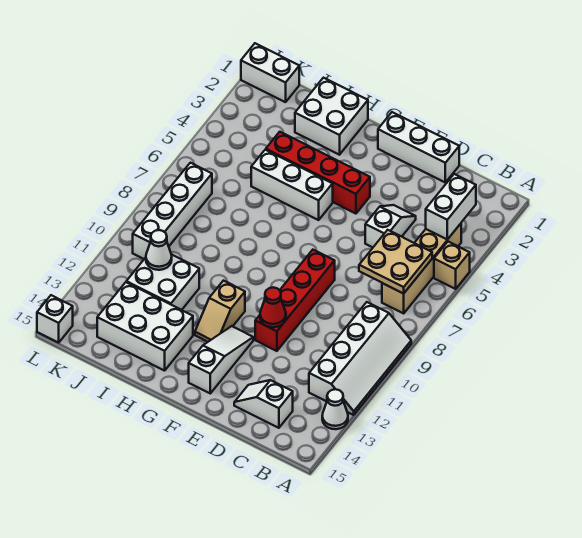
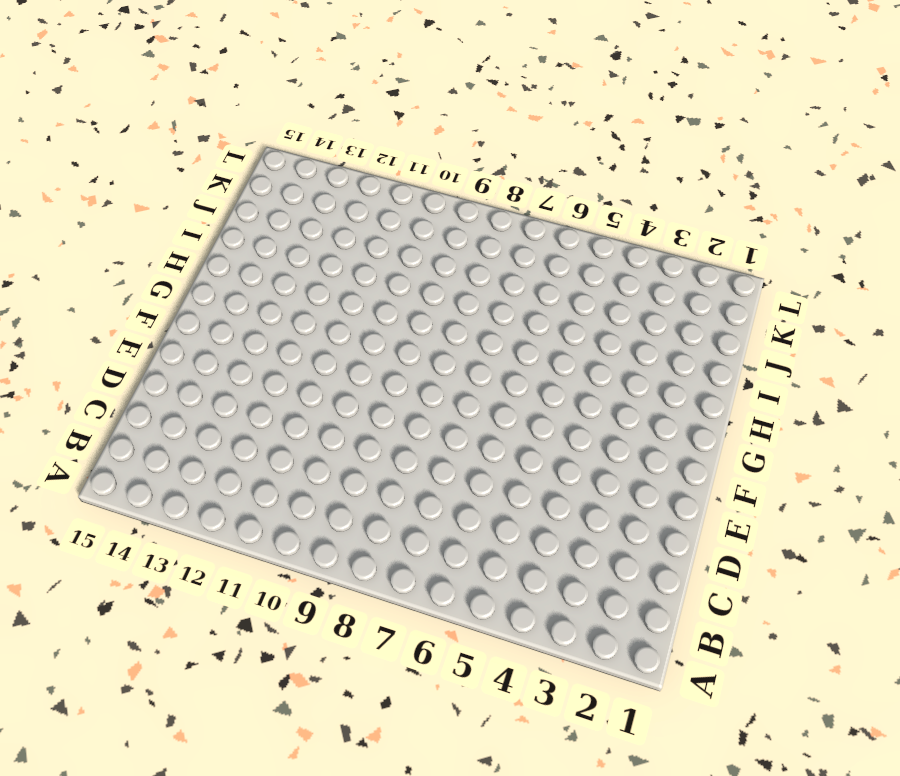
none -> tan brick A5 level 1
none -> white slope A9:B12 level 1 top B
none -> white cone A13 level 1

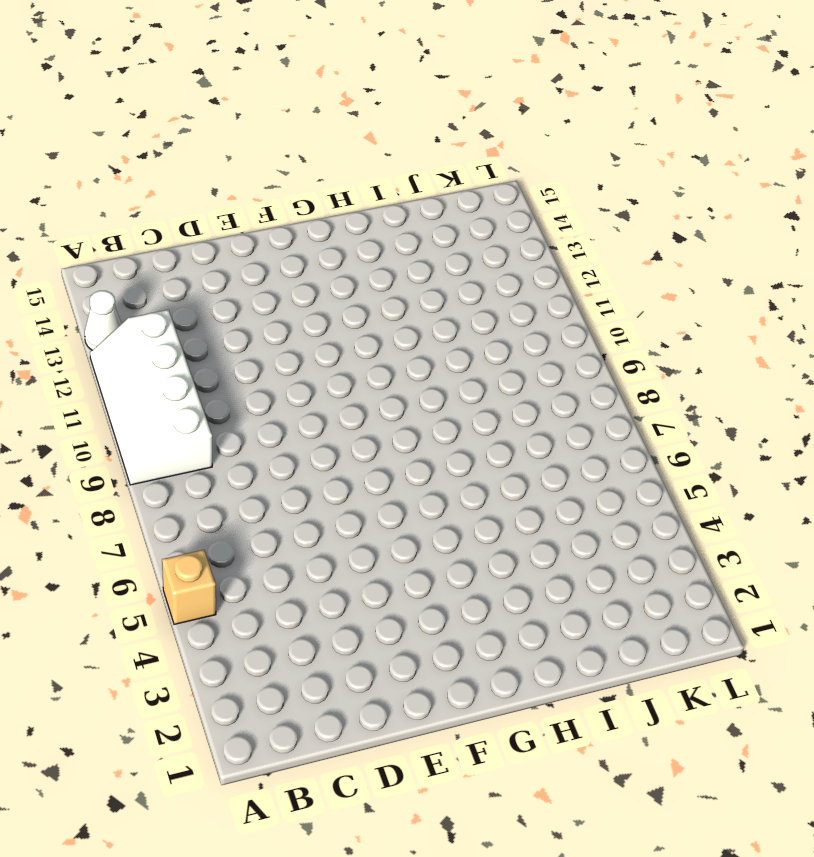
none -> tan brick B4:B7 level 1
none -> white slope C14:D14 level 1 top C
none -> white brick D1:F1 level 1

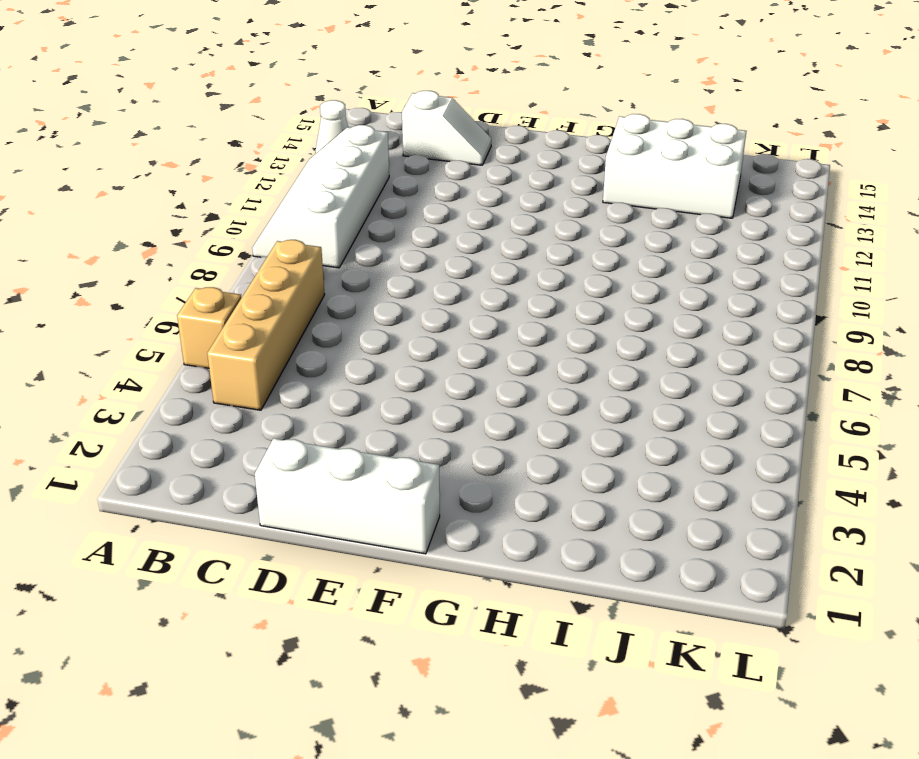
none -> white slope D4:D5 level 1 top 5
none -> red brick E8:E11 level 1
none -> red brick F4:I4 level 1

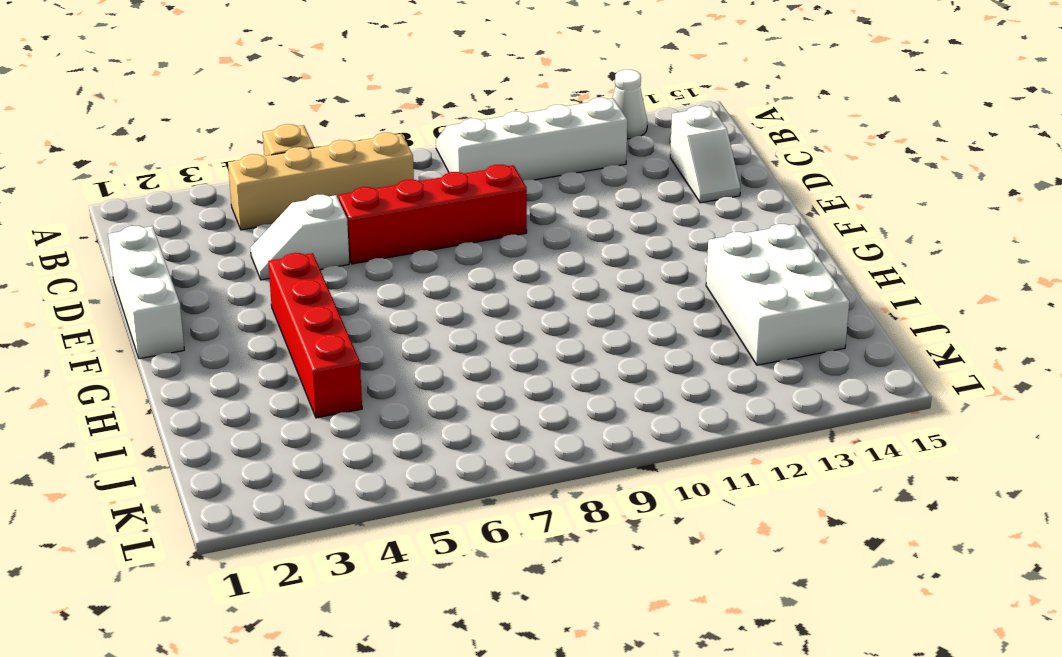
red brick D6:D9 level 1 -> red brick E8:E11 level 1
none -> white slope F12:F14 level 1 top 14
none -> white brick G5:I5 level 1
none -> tan slope G11:G12 level 1 top 11

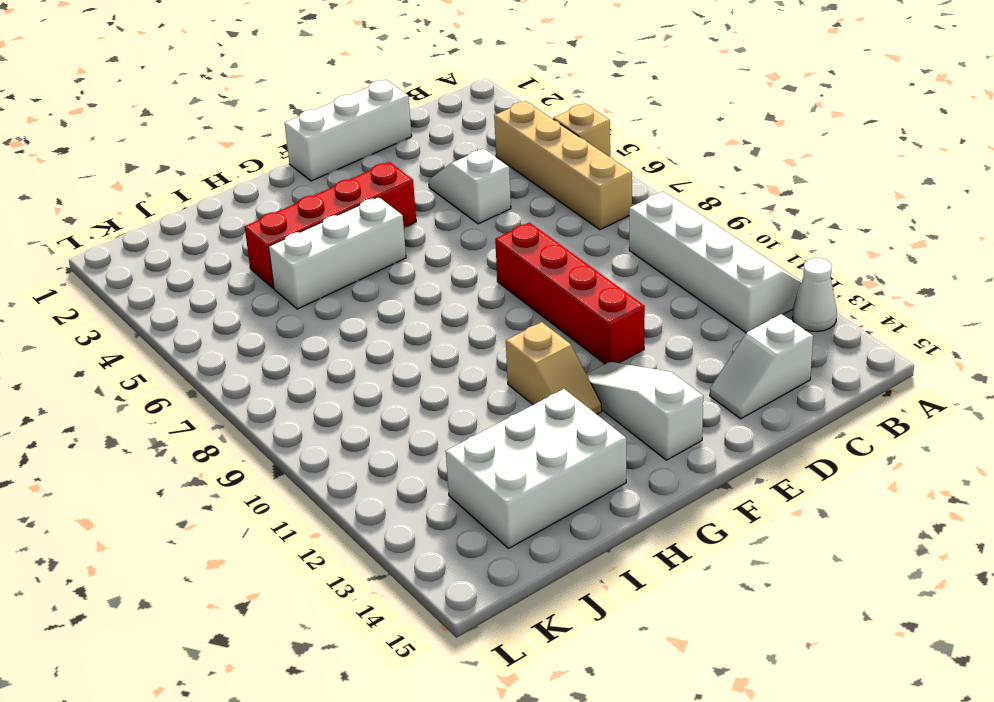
none -> white brick H1:I2 level 1
none -> white brick I11:J12 level 1
none -> white brick K1:L1 level 1

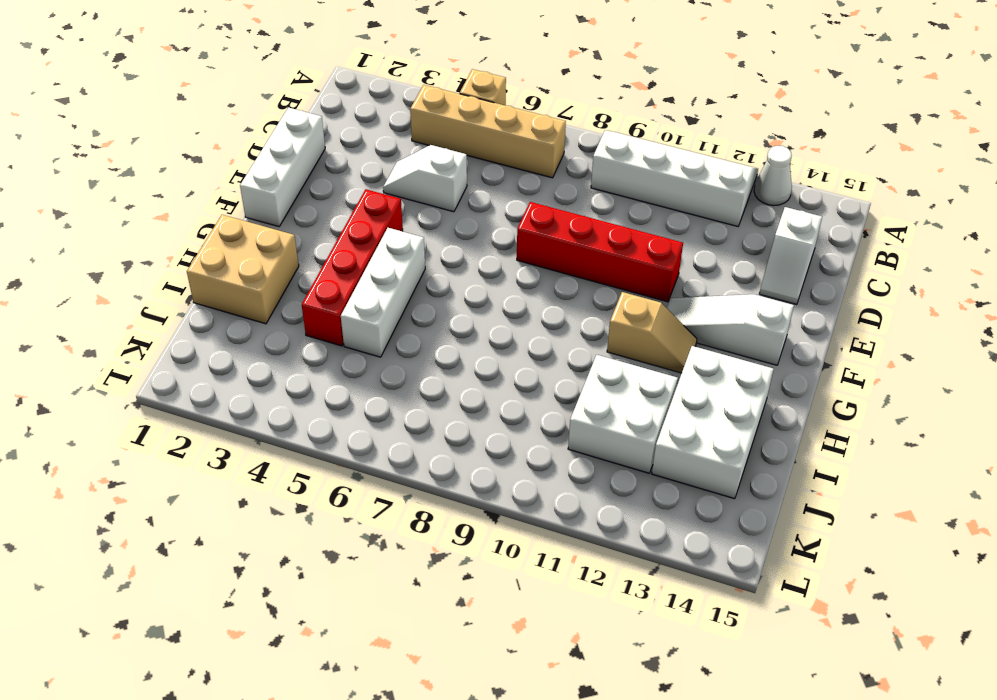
tan brick H1:I2 level 1 -> white brick H1:I2 level 1
none -> white brick K1:L1 level 1
none -> white brick K7:K10 level 1
none -> white brick L15 level 1

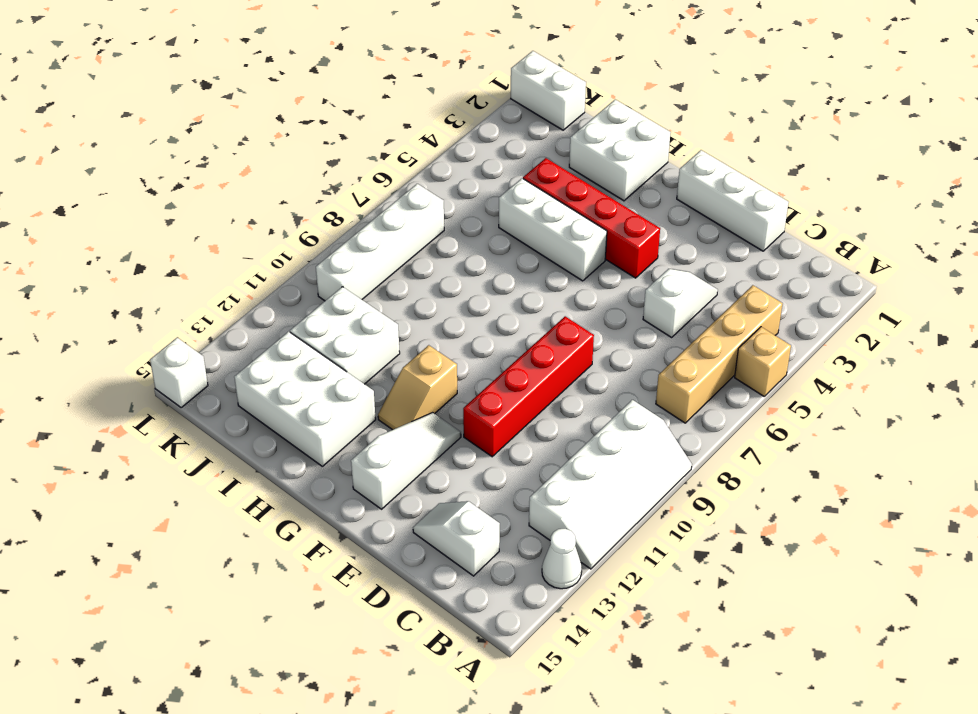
none -> white brick B3:B4 level 2
none -> tan plate B6:C7 level 2
none -> red cone E11 level 2

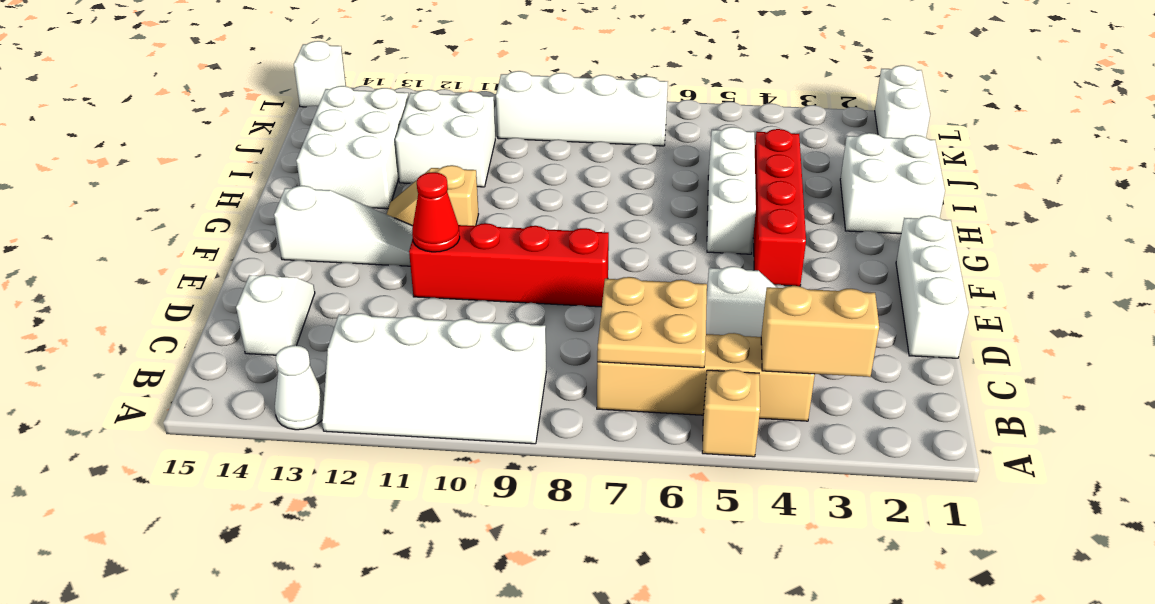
tan brick B3:B4 level 2 -> white brick B3:B4 level 2
none -> white cone J11 level 2

